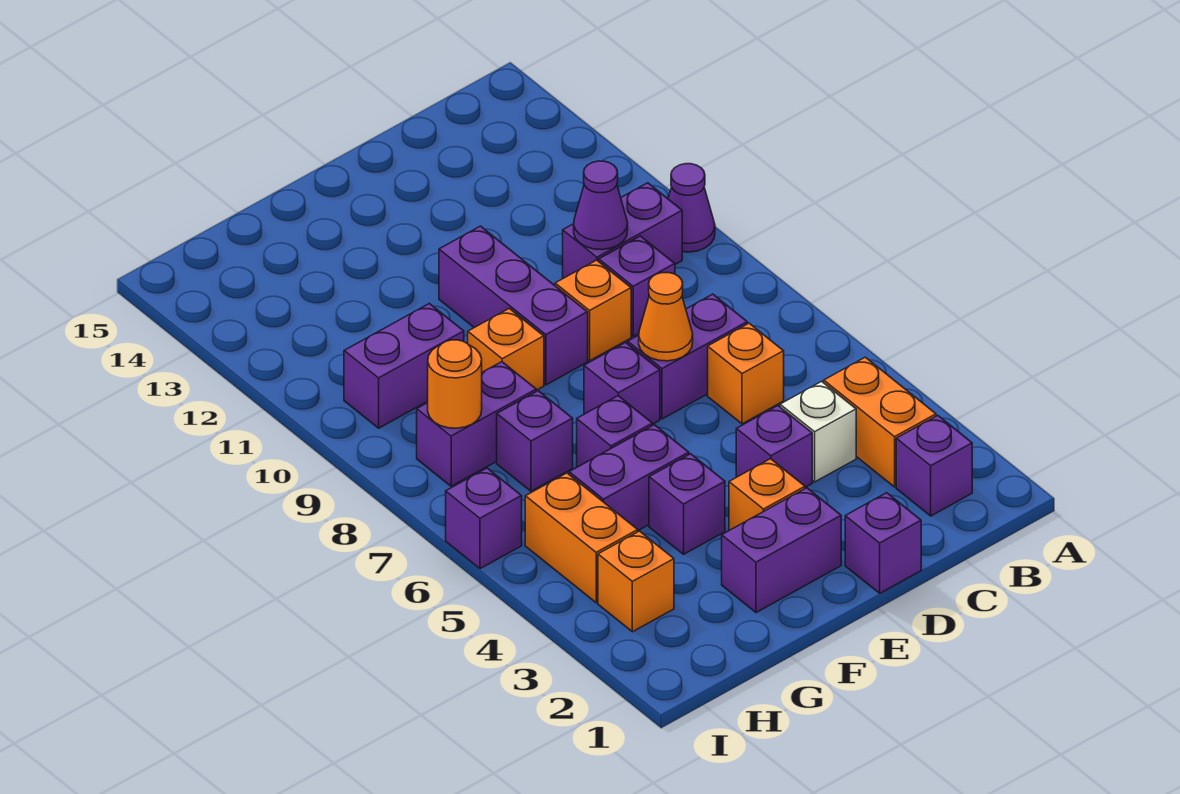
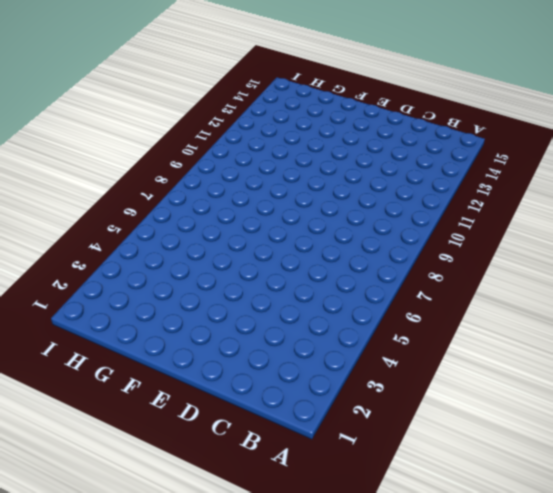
none -> purple cone A10 level 1
none -> purple brick B2 level 1
none -> orange brick B3:B4 level 1

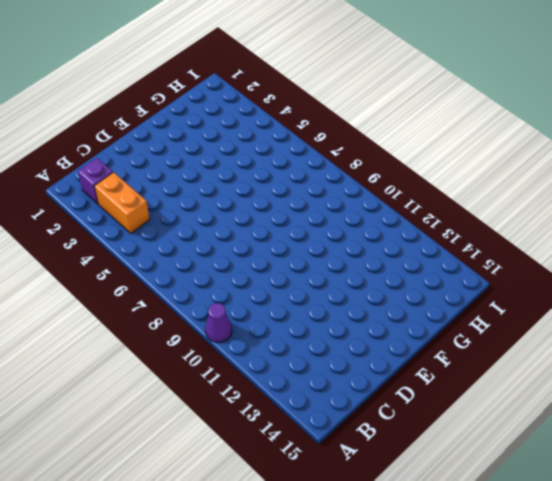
none -> purple brick B10:C10 level 1
none -> white brick C4 level 1
none -> orange brick C6 level 1

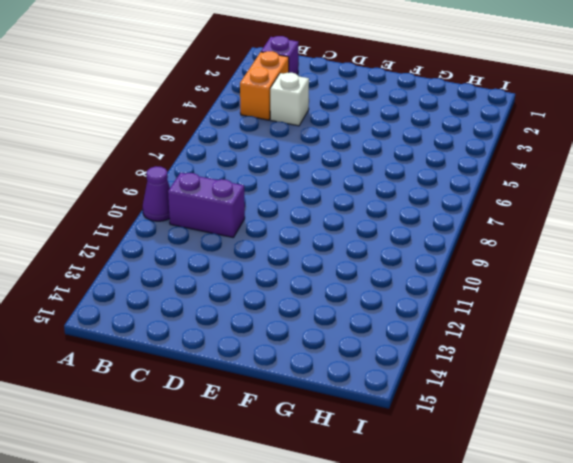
none -> orange brick C6 level 1
none -> purple brick C7:D7 level 1
none -> purple brick C9 level 1

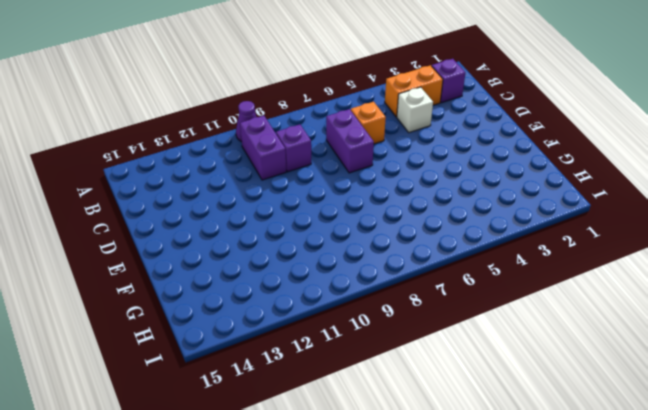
none -> purple brick D1 level 1
none -> purple brick D4 level 1
none -> orange brick D9 level 1

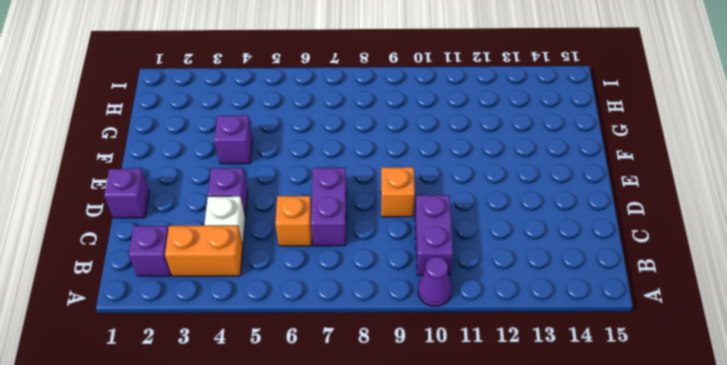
none -> purple brick C9 level 1
none -> purple brick E2:F2 level 1
none -> orange brick E3 level 1

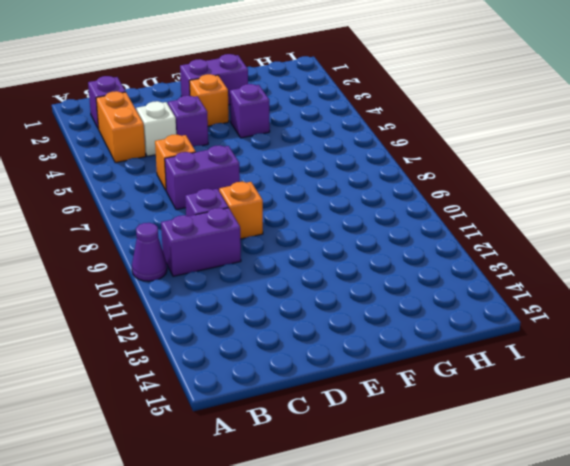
none -> purple brick D1 level 1
none -> purple brick E7 level 1
none -> purple brick E9:E11 level 1

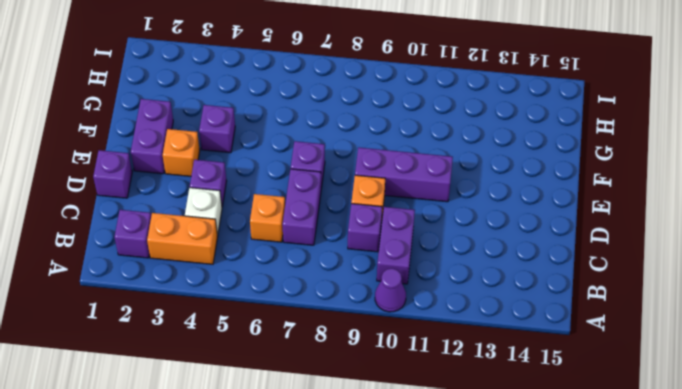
none -> purple brick F5:G5 level 1
none -> purple brick F6 level 1
none -> orange brick F9 level 1

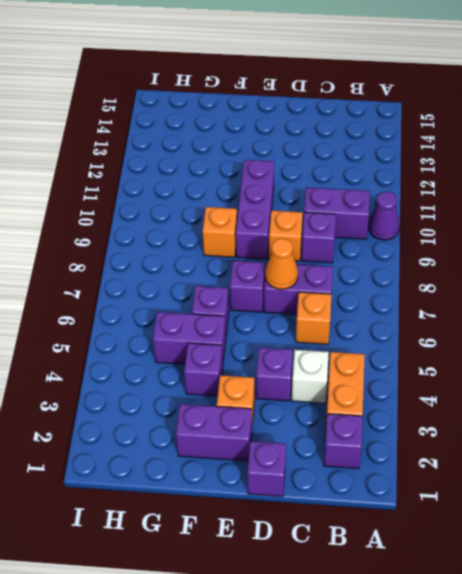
none -> purple brick G7 level 1
none -> purple brick G8:H8 level 1
none -> purple brick G10:H10 level 1

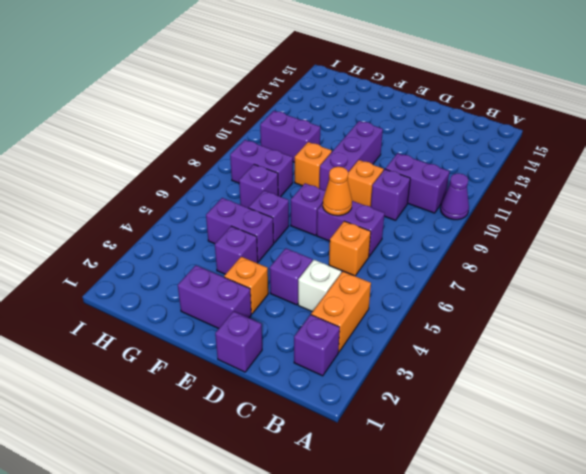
none -> orange brick H3 level 1
none -> orange brick H4:H5 level 1
none -> purple brick I6 level 1

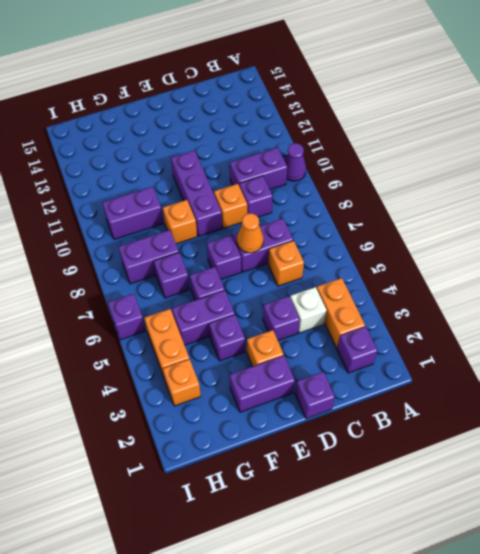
none -> purple cone C10 level 2
none -> orange round brick H8 level 2

